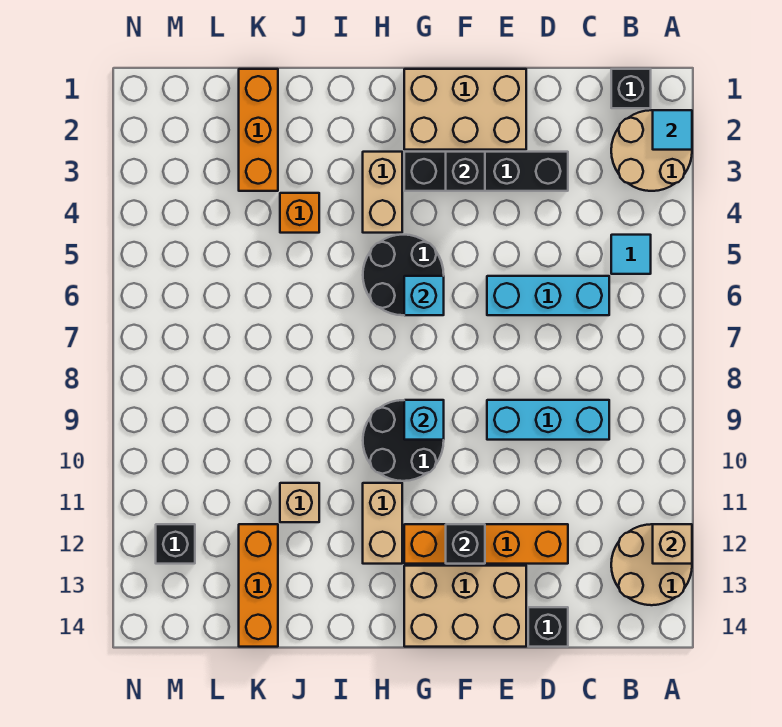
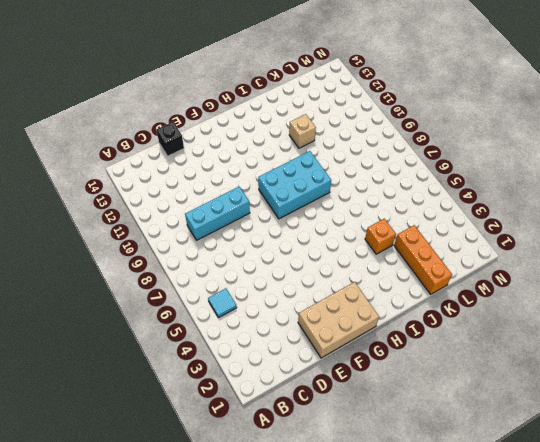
cyan brick G8:I9 level 1 -> black round brick G9:H10 level 1
none -> tan round brick A2:B3 level 1
none -> tan round brick A12:B13 level 1
none -> black brick B1 level 1

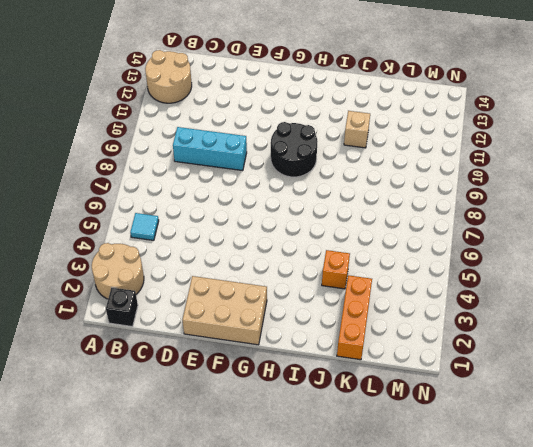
none -> cyan brick C6:E6 level 1
none -> black brick D3:G3 level 1
none -> orange brick D12:G12 level 1

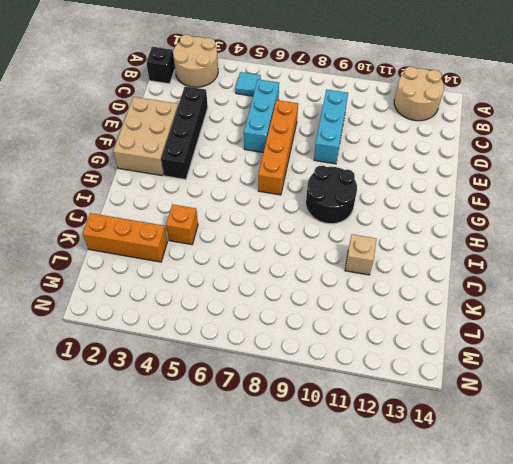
orange brick D7:G7 level 1 -> orange brick D12:G12 level 1
none -> black brick D14 level 1
none -> tan brick E13:G14 level 1
none -> black round brick G5:H6 level 1

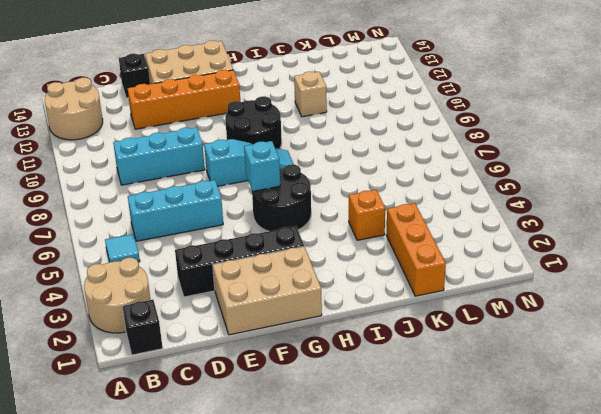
cyan slope F8:H8 level 1 top F -> none
none -> tan brick H3:H4 level 1
none -> tan brick H11:H12 level 1
none -> orange brick K12:K14 level 1

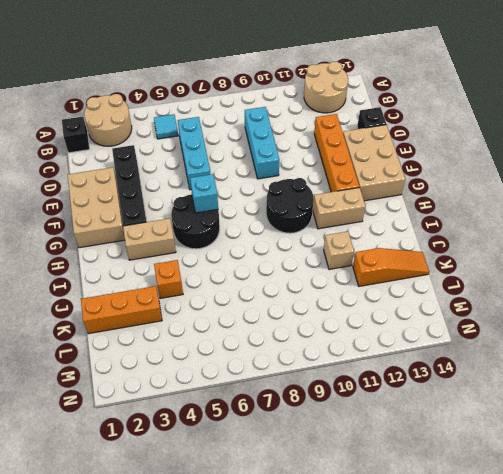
orange slope K12:K14 level 1 top 12 -> orange brick K12:K14 level 1
none -> black brick M12 level 1
none -> cyan tile A2 level 2
none -> tan brick A12 level 2

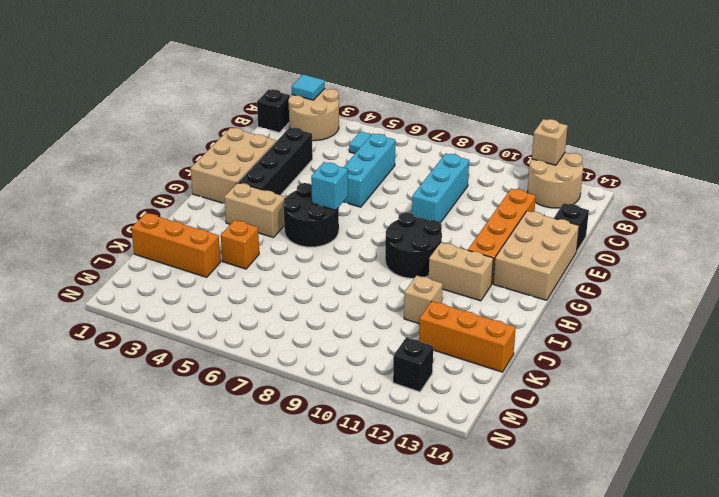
none -> black brick F3 level 2
none -> black brick F12 level 2
none -> cyan brick G9 level 2

